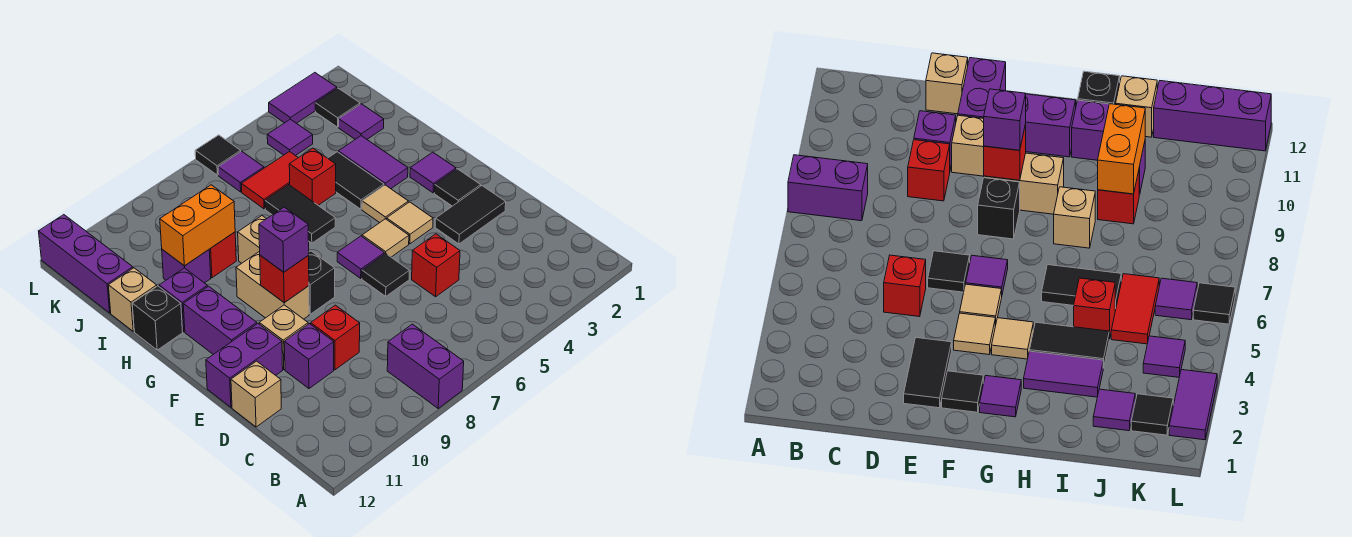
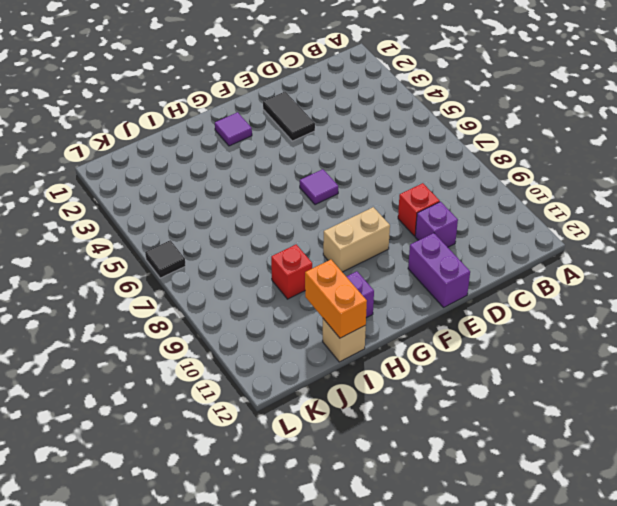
orange brick I11:I12 level 2 -> orange brick I9:I10 level 2
none -> purple brick A8:B8 level 1
none -> red brick D5 level 1
none -> tan brick D12 level 1
none -> black tile E6 level 1

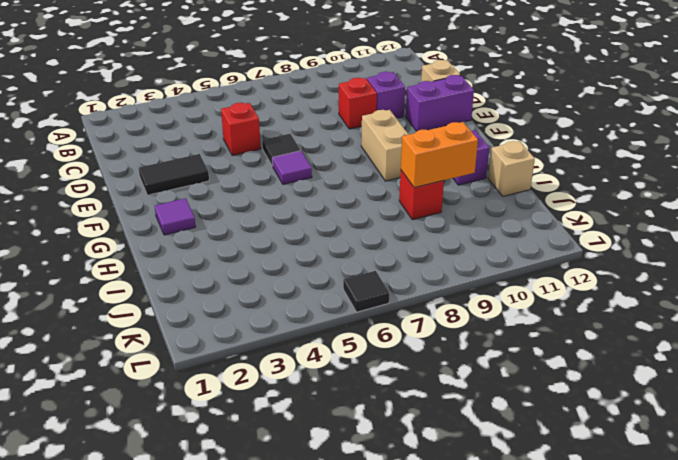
none -> purple brick A8:B8 level 1
none -> tan brick E10 level 1
none -> black tile F2 level 1
none -> tan tile F4 level 1

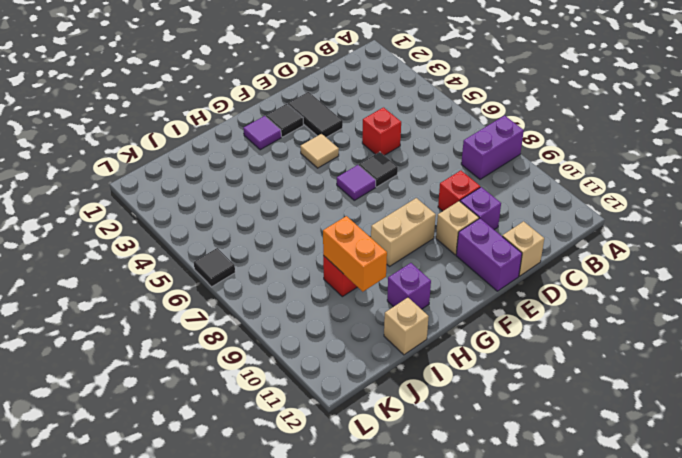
none -> tan tile F5 level 1
none -> black brick F8 level 1
none -> purple brick F11:G11 level 1
none -> tan tile G4 level 1

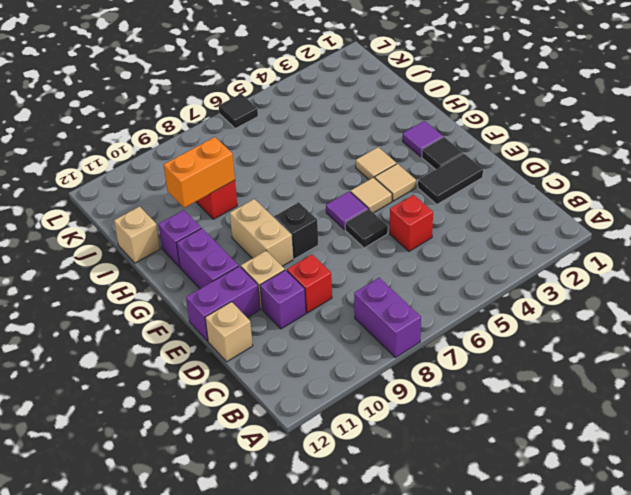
none -> purple tile H3:I3 level 1
none -> black tile H4:I4 level 1
none -> black tile H6:I6 level 1
none -> tan brick H8 level 1

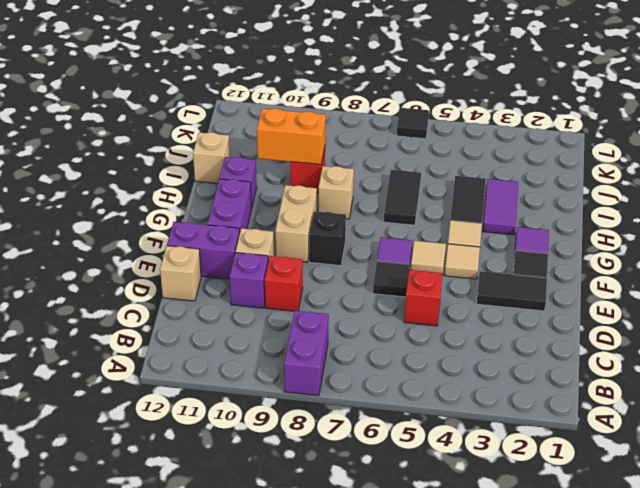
none -> black brick H12 level 1
none -> red brick I5 level 1
none -> purple brick I10 level 1
none -> purple tile J2 level 1

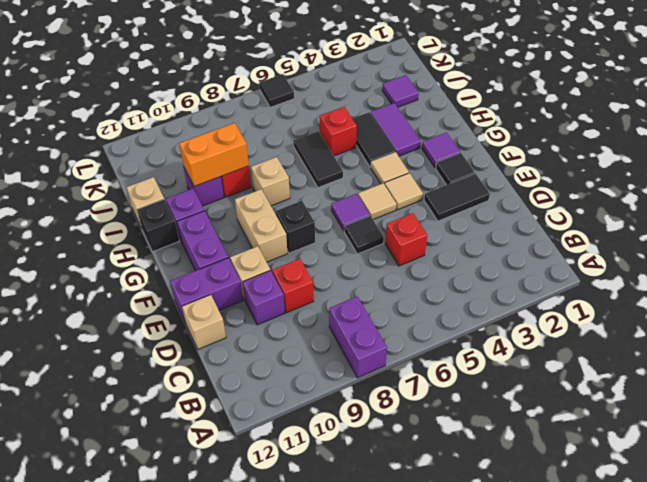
none -> red tile J5:J6 level 1
none -> purple brick J12:L12 level 1
none -> black tile K2 level 1
none -> purple tile K4 level 1

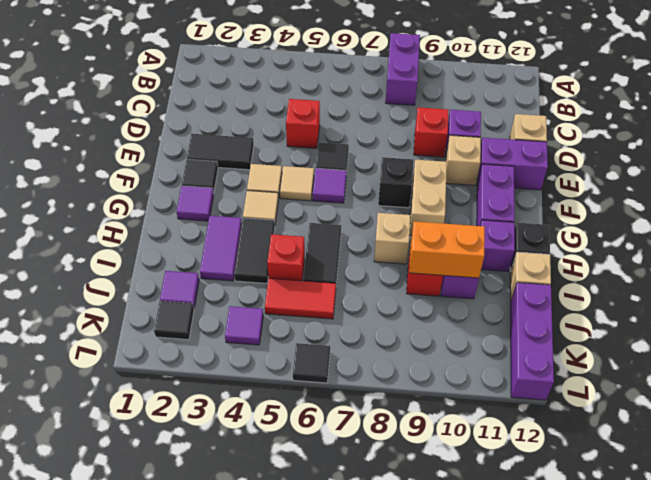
none -> purple tile K6 level 1
none -> purple tile L2:L3 level 1
none -> red brick F9 level 2
none -> purple brick F9 level 3

